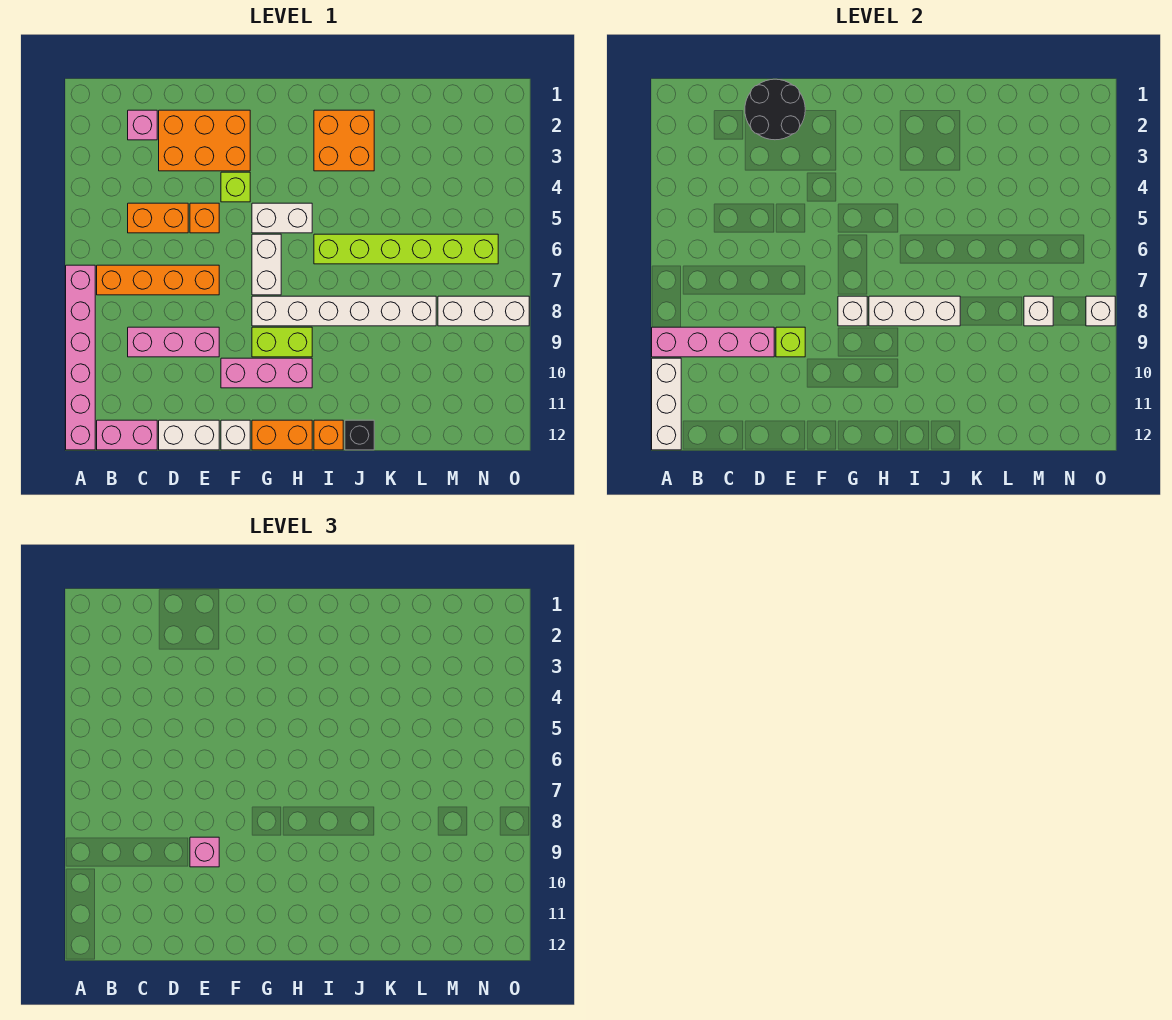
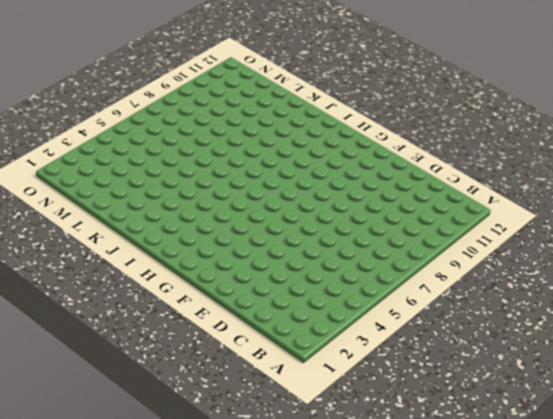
none -> pink brick A7:A12 level 1
none -> orange brick B7:E7 level 1
none -> pink brick B12:C12 level 1
none -> pink brick C2 level 1

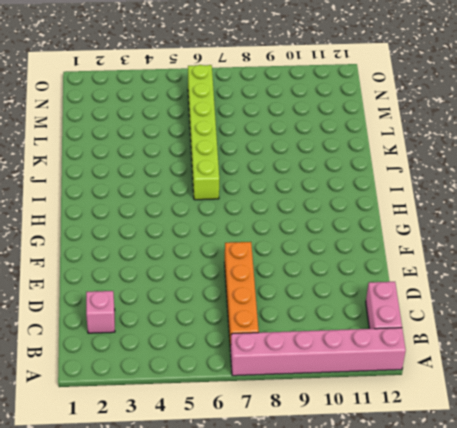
none -> orange brick C5:D5 level 1
none -> pink brick C9:E9 level 1
none -> orange brick D2:F3 level 1
none -> white brick D12:E12 level 1

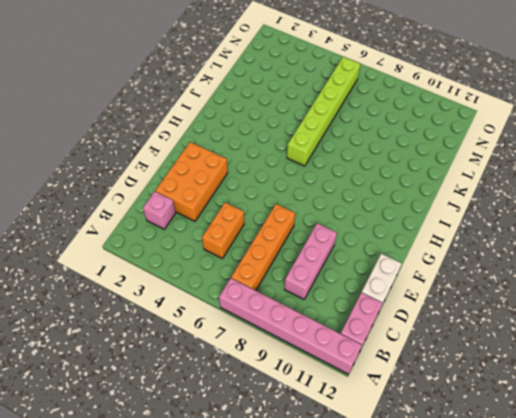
none -> orange brick E5 level 1
none -> lime brick F4 level 1
none -> pink brick F10:H10 level 1
none -> white brick F12 level 1

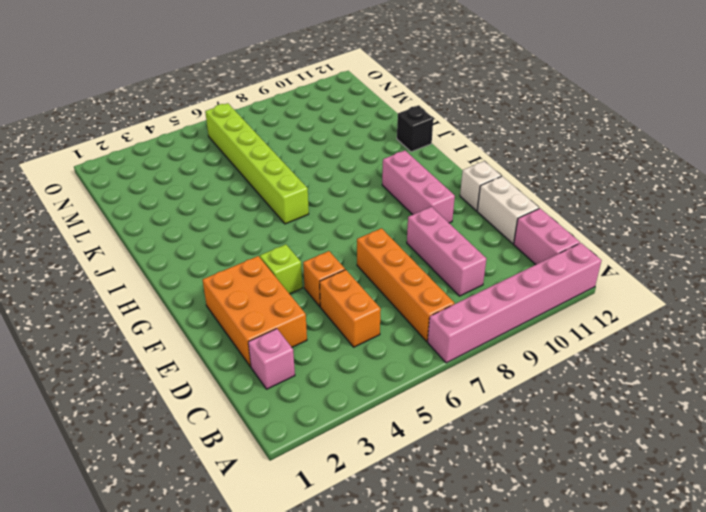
none -> white brick G5:H5 level 1
none -> white brick G6:G7 level 1
none -> white brick G8:L8 level 1
none -> lime brick G9:H9 level 1

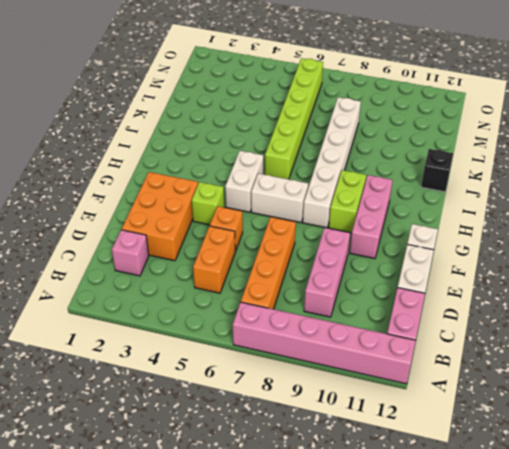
none -> orange brick G12:H12 level 1
none -> orange brick I2:J3 level 1
none -> orange brick I12 level 1
none -> white brick M8:O8 level 1

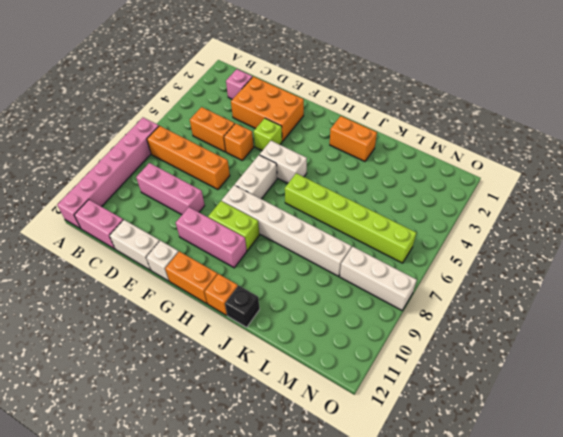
orange brick I2:J2 level 1 -> orange brick I2:J3 level 1
none -> pink brick A9:D9 level 2
none -> white brick A10:A12 level 2
none -> black round brick D1:E2 level 2
none -> lime brick E9 level 2

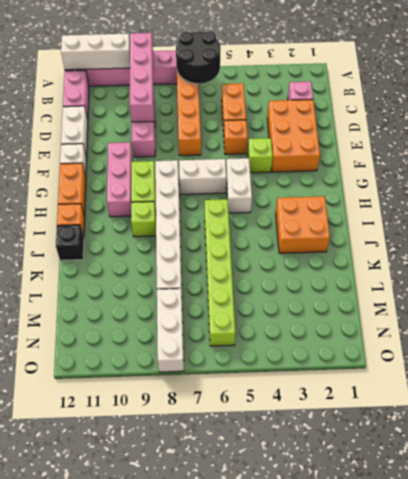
black round brick A6:B7 level 2 -> black round brick D1:E2 level 2
lime brick I9 level 1 -> lime brick E9 level 2
none -> white brick G8 level 2
none -> white brick H8:J8 level 2
none -> white brick M8 level 2
none -> white brick O8 level 2

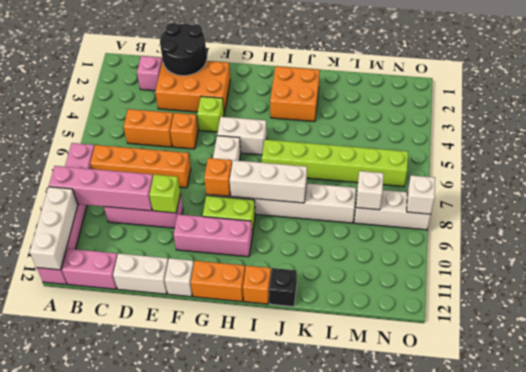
orange brick G8 level 2 -> white brick G8 level 2
none -> pink brick E9 level 3

